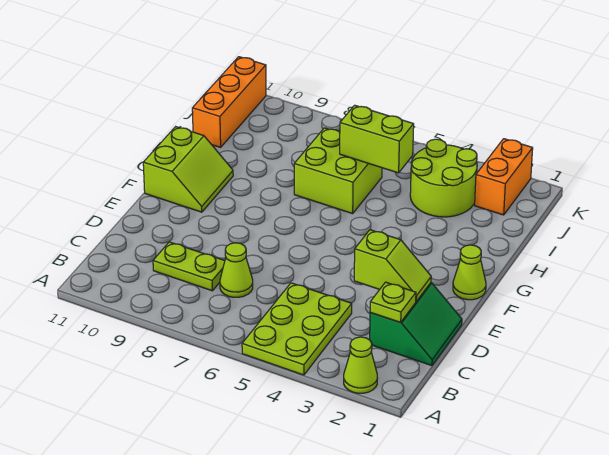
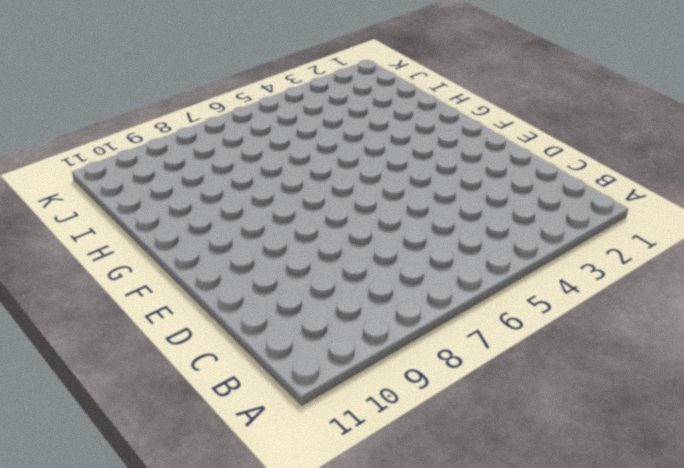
none -> lime cone A2 level 1
none -> lime plate A4:C5 level 1
none -> green slope C1:D2 level 1 top 2

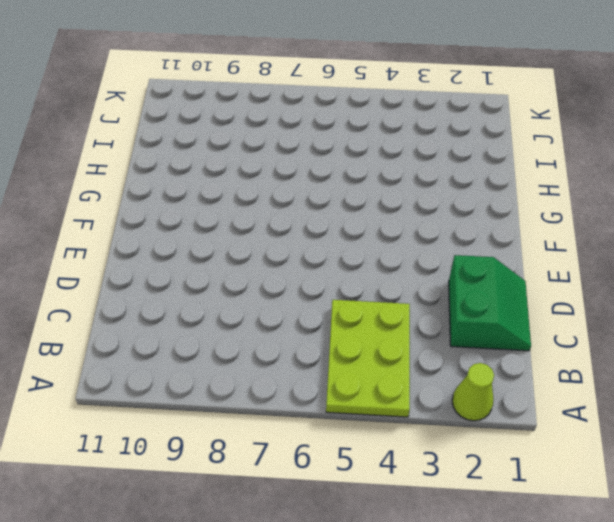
none -> lime cone C7 level 1
none -> lime plate C8:C9 level 1
none -> lime cone F1 level 1

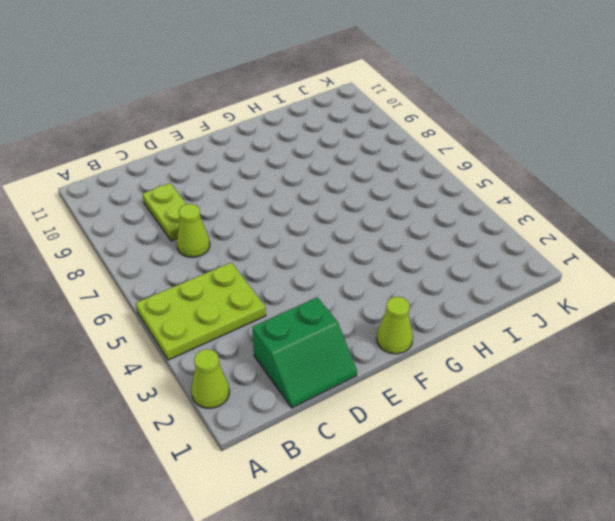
none -> lime slope F10:G11 level 1 top 11
none -> lime brick H6:I7 level 1
none -> lime round brick I3:J4 level 1

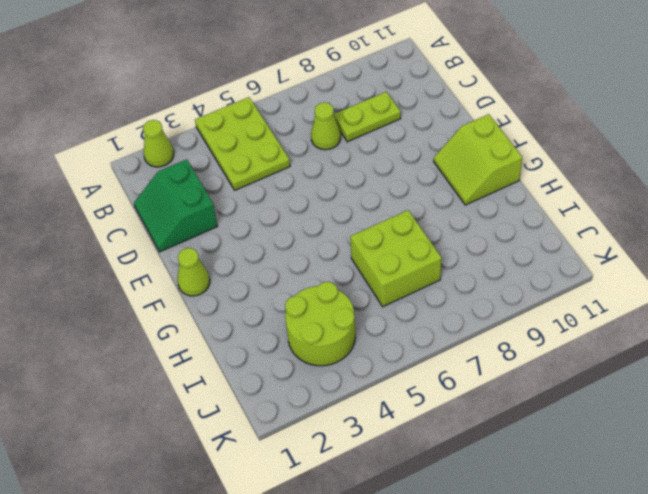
none -> orange brick I11:K11 level 1
none -> orange brick J2:K2 level 1
none -> lime plate C2 level 2

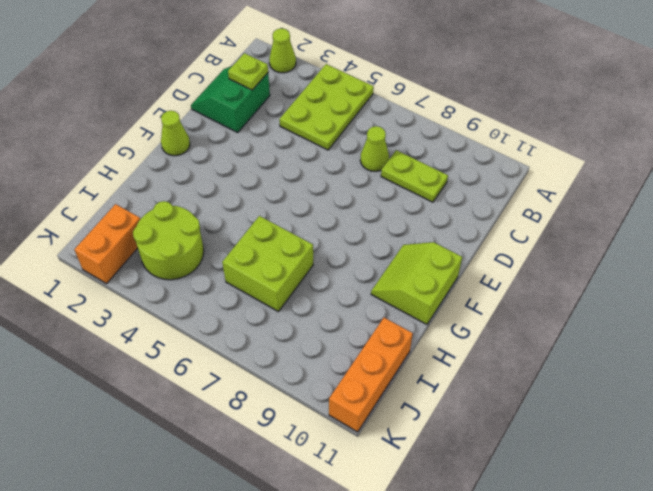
none -> lime slope D2:D3 level 2 top 3
none -> lime brick I5:I6 level 2

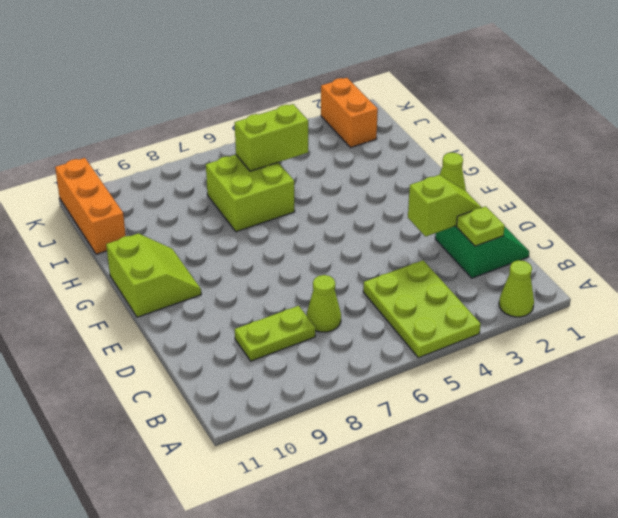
none -> lime round brick I3:J4 level 1

